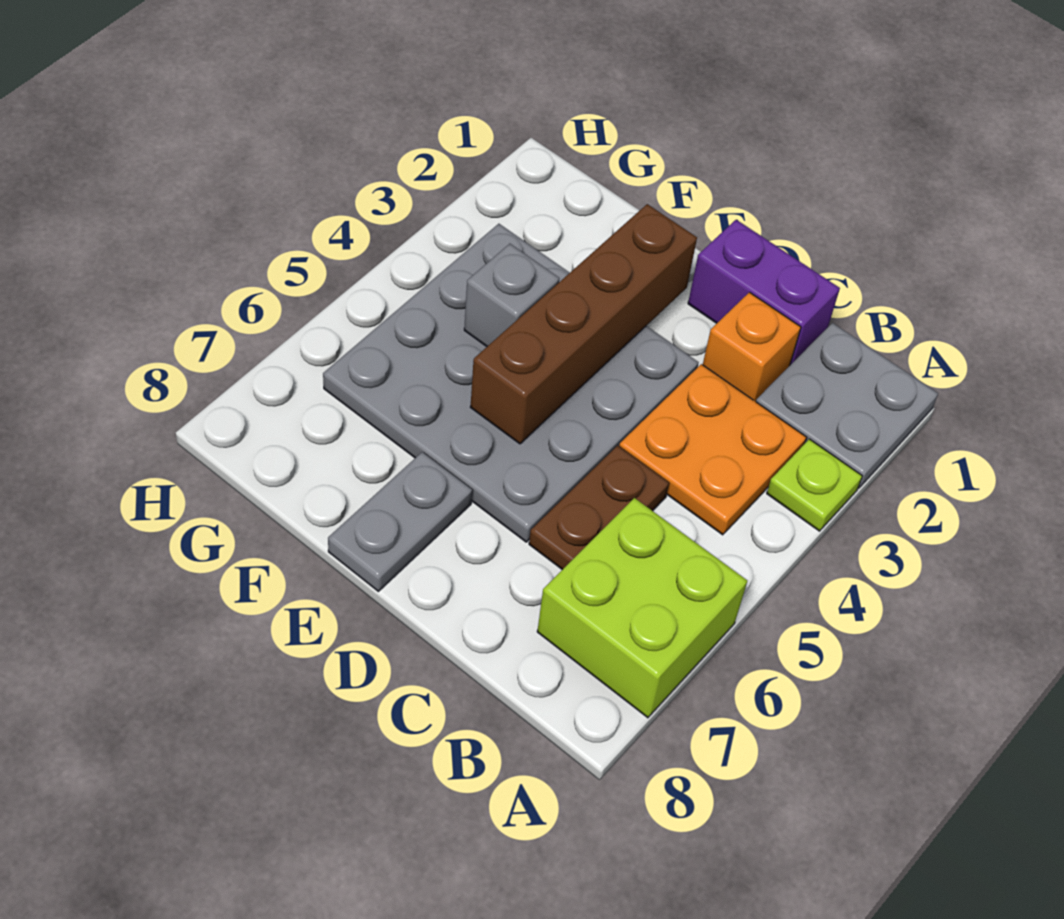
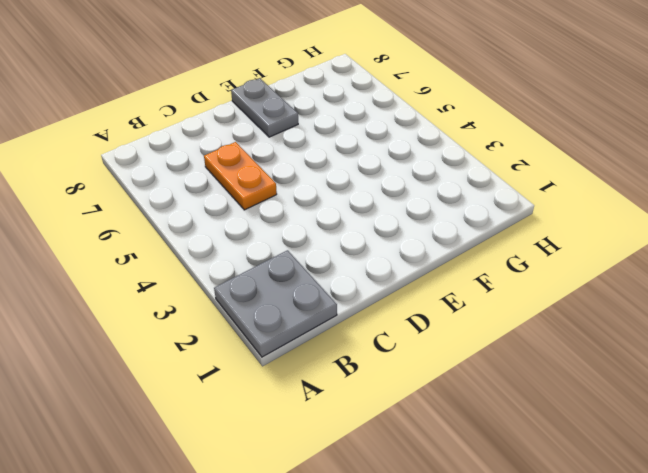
orange plate C5:C6 level 1 -> brown plate C5:C6 level 1
none -> lime plate A3 level 1
none -> lime brick A6:B7 level 1

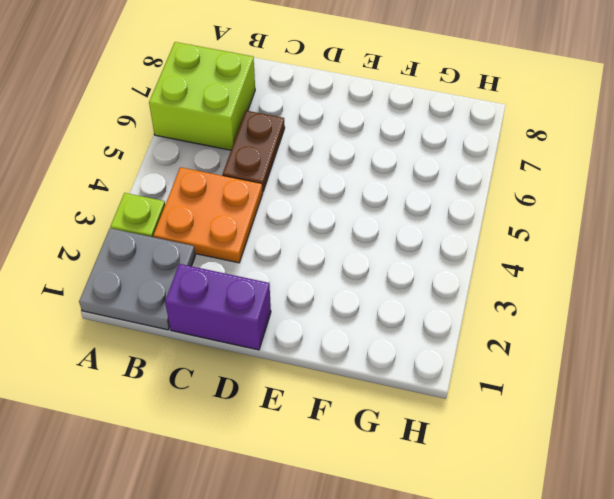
none -> orange brick C2 level 1
none -> grey plate D3:G6 level 1

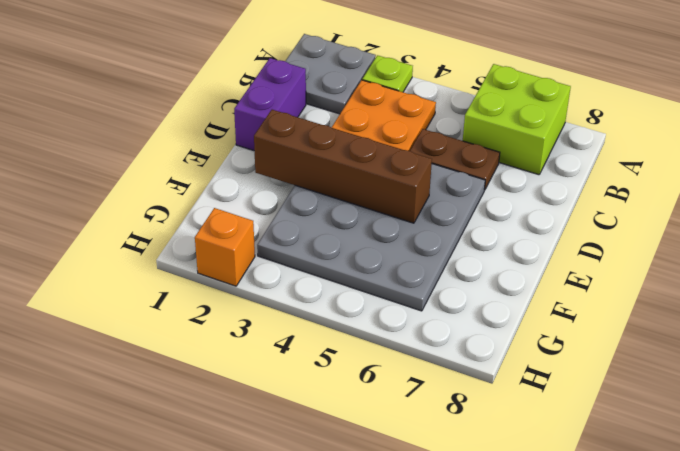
orange brick H2 level 1 -> orange brick C2 level 1
none -> grey plate E7:E8 level 1
none -> grey brick F4 level 2

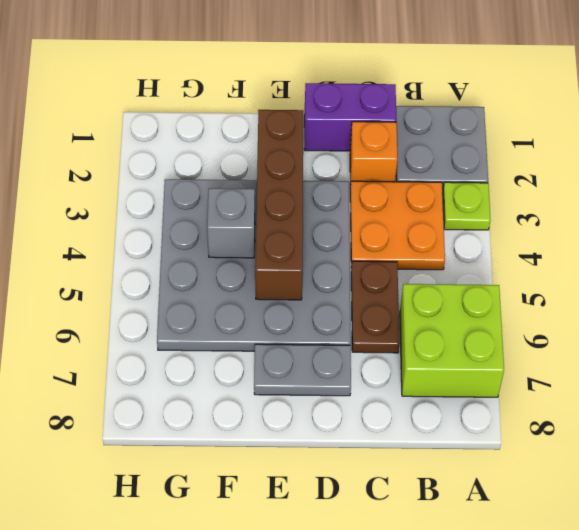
grey plate D7:E7 level 1 -> grey plate E7:E8 level 1

